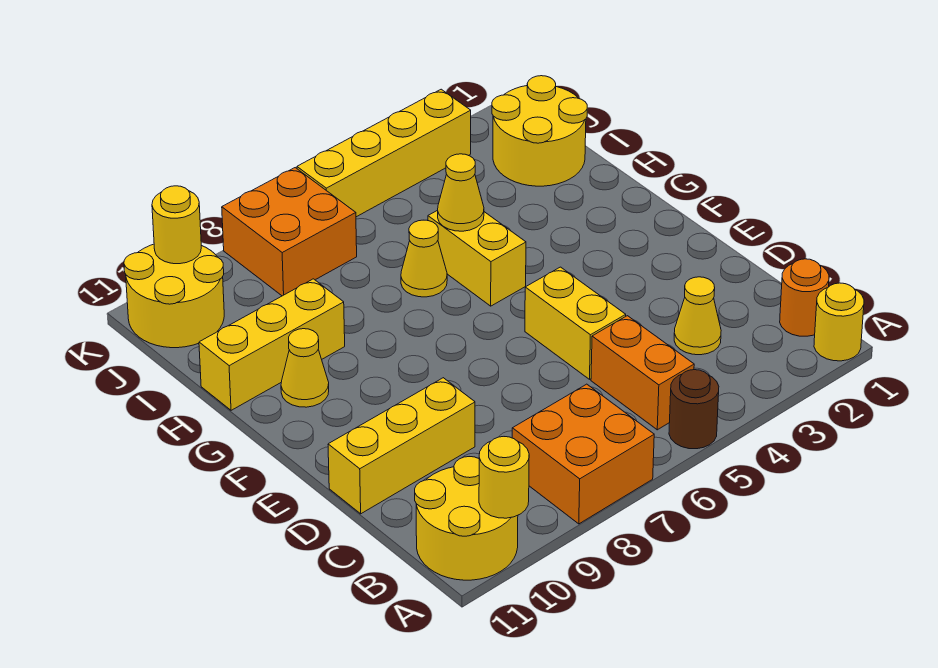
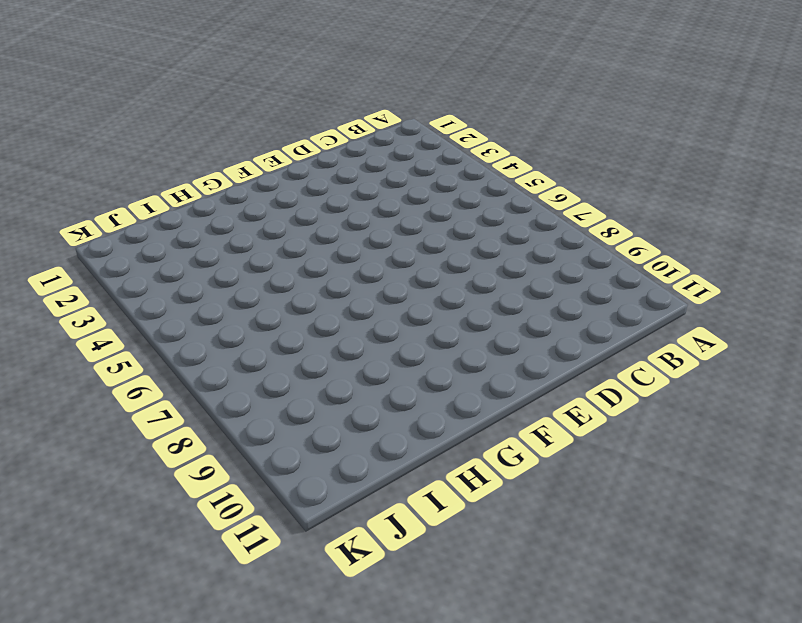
none -> yellow round brick A1 level 1
none -> brown round brick A5 level 1
none -> orange brick A7:B8 level 1

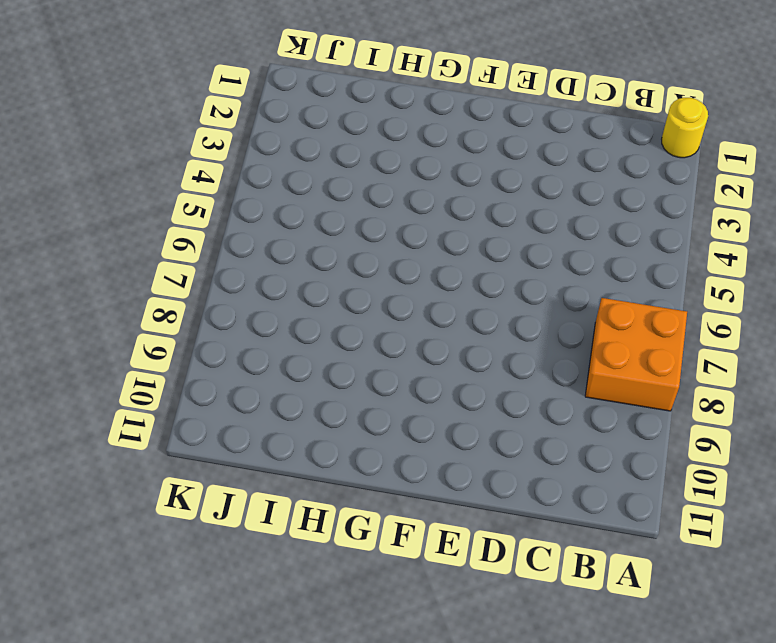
none -> brown round brick A5 level 1
none -> yellow round brick A10:B11 level 1
none -> orange round brick B1 level 1

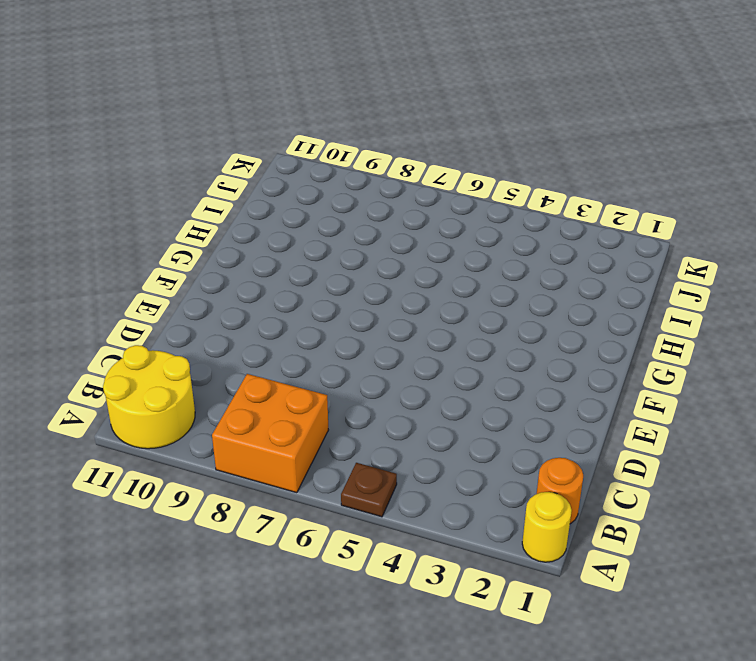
brown plate A5 level 1 -> brown round brick A5 level 1
none -> orange brick B5:C5 level 1
none -> yellow cone C3 level 1
none -> yellow brick D5:E5 level 1

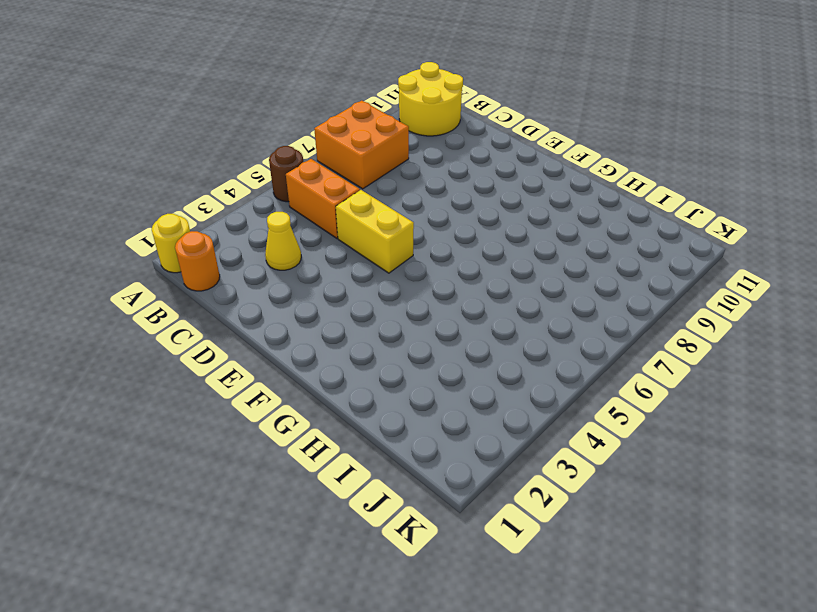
none -> yellow brick D9:D11 level 1
none -> yellow brick G5:H5 level 1
none -> yellow cone G10 level 1

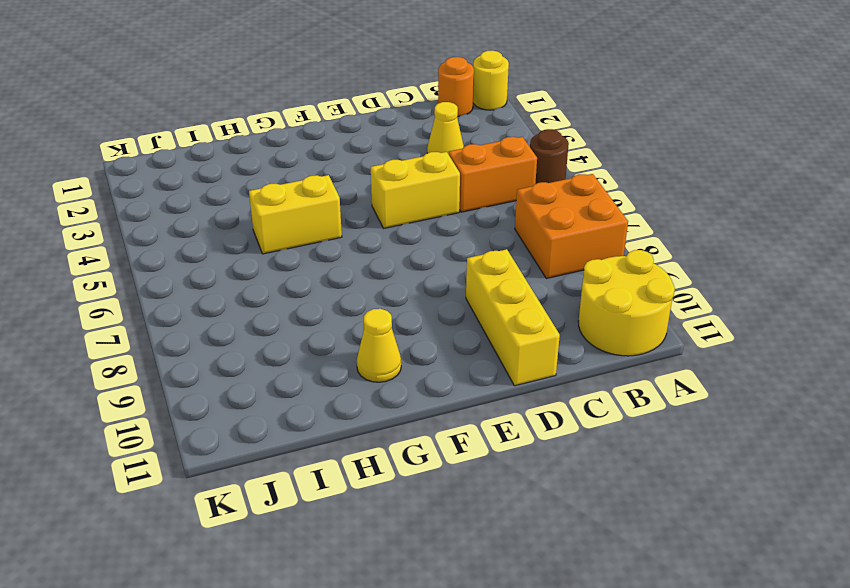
none -> yellow cone H6 level 1
none -> yellow brick H9:H11 level 1
none -> yellow round brick I1:J2 level 1

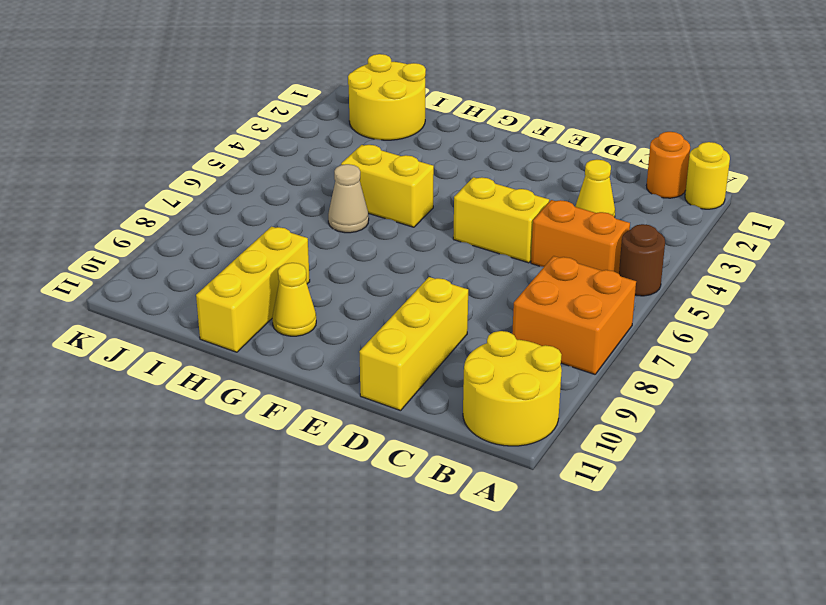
tan cone H6 level 1 -> yellow cone H6 level 1
none -> orange brick J7:K8 level 1
none -> yellow round brick J10:K11 level 1
none -> yellow brick K3:K6 level 1

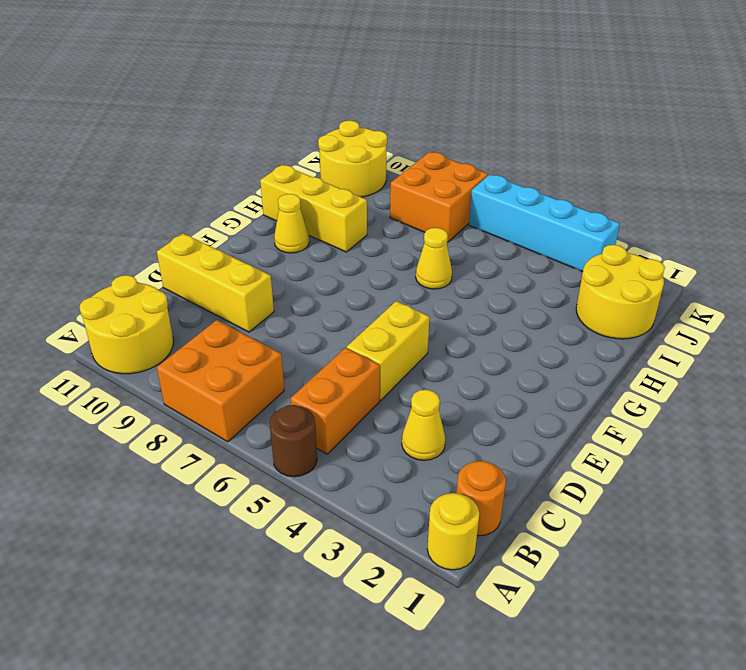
cyan brick K3:K6 level 1 -> yellow brick K3:K6 level 1
none -> yellow brick G5:H5 level 1
none -> yellow round brick A10 level 2
none -> yellow cone H5 level 2

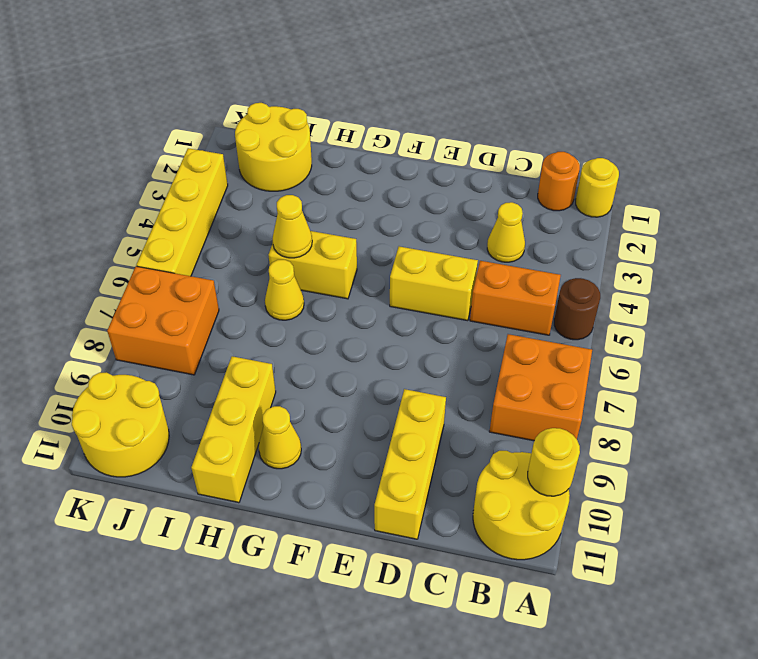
none -> yellow round brick K10 level 2

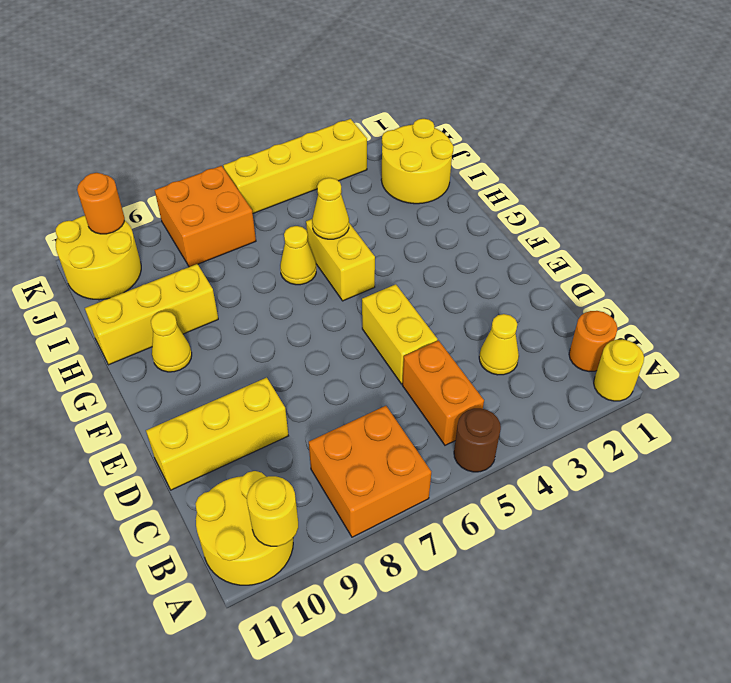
orange round brick K10 level 2 -> yellow round brick K10 level 2

